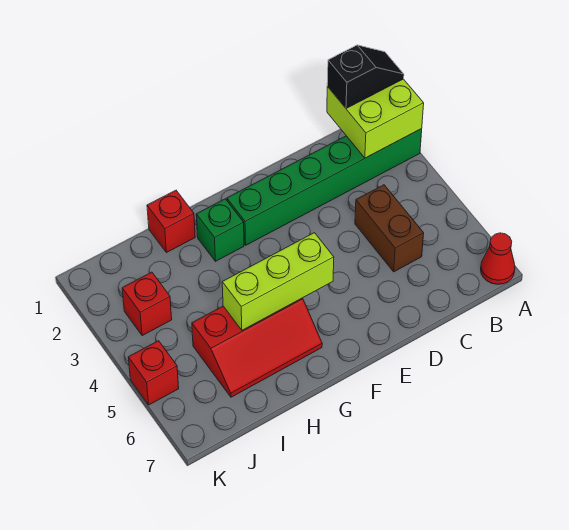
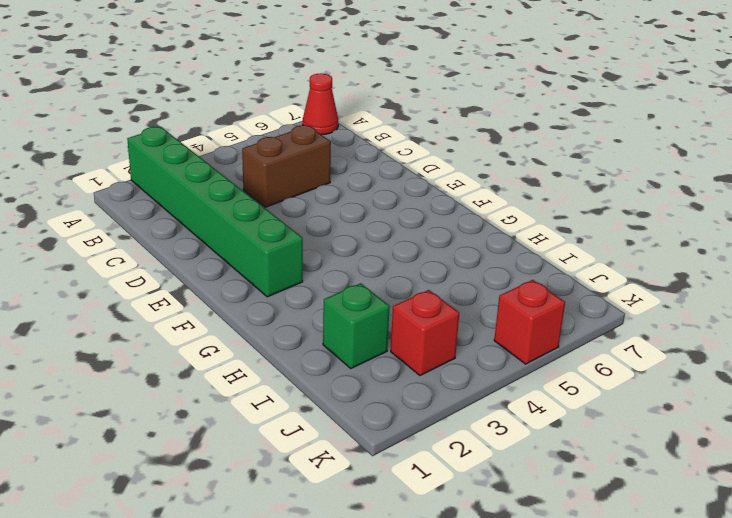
green brick I2 level 1 -> green brick G2 level 1
none -> red slope G5:I6 level 1 top 5
none -> red brick H1 level 1

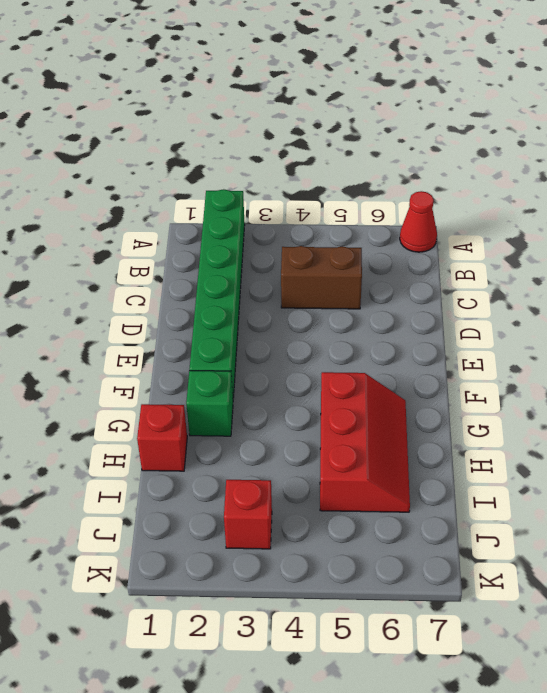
none -> red brick K5 level 1
none -> lime brick A1:B2 level 2

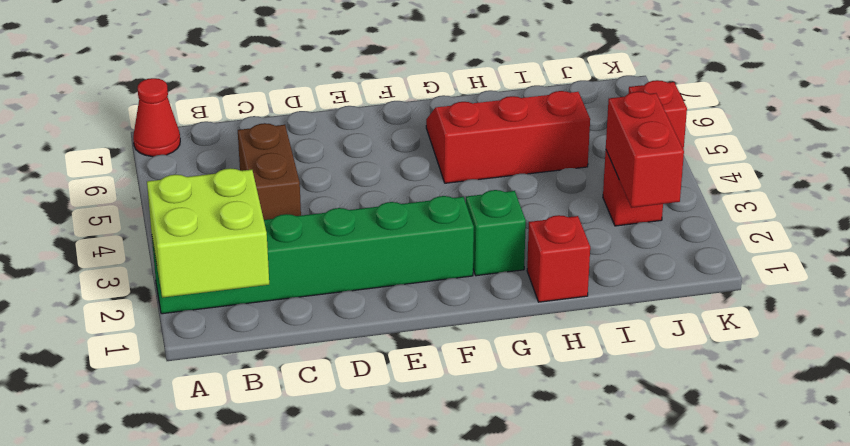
red brick J2:J3 level 2 -> none
none -> lime brick F5:H5 level 2
none -> black slope A1:B1 level 3 top B

